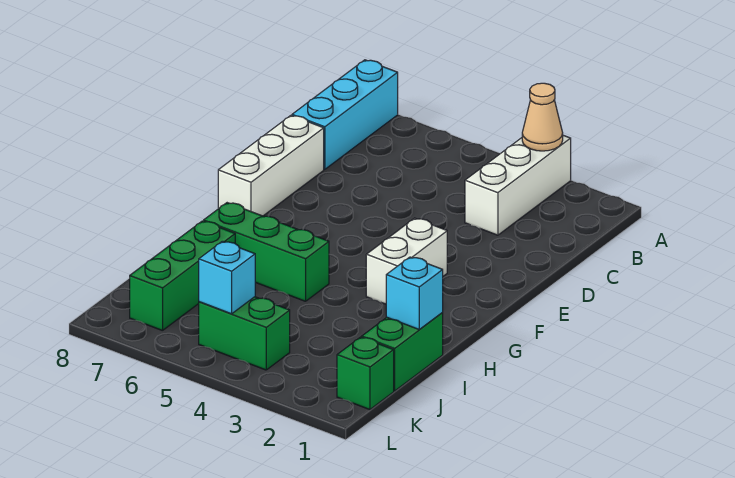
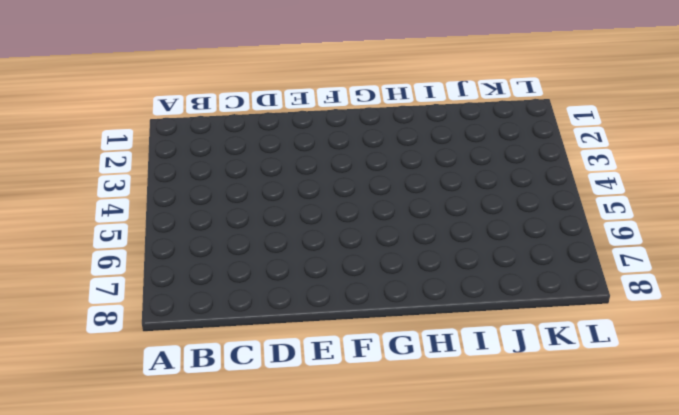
none -> white brick A3:C3 level 1
none -> cyan brick A8:C8 level 1
none -> white brick D8:F8 level 1

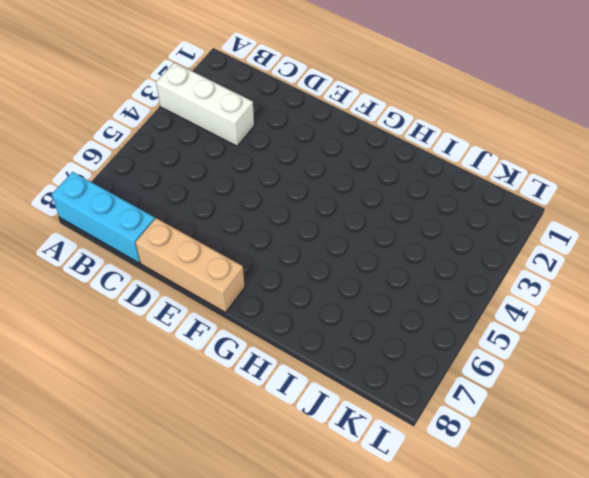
tan brick D8:F8 level 1 -> white brick D8:F8 level 1
none -> white brick F3:G3 level 1
none -> green brick H5:H7 level 1
none -> green brick I1:J1 level 1

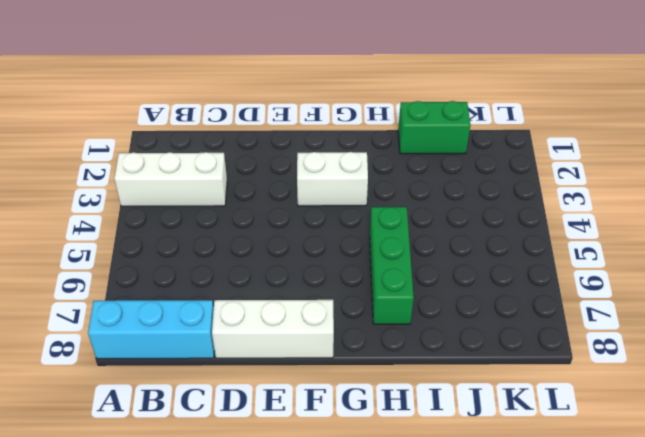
none -> green brick I7:K7 level 1
none -> green brick K1 level 1
none -> green brick K4:K5 level 1

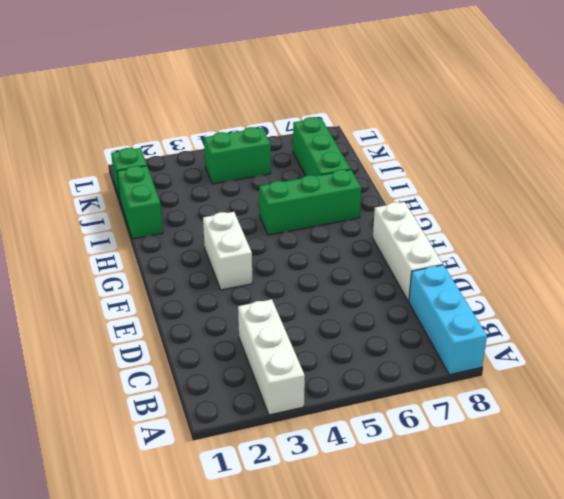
none -> tan cone A3 level 2
none -> cyan brick I1 level 2
none -> cyan brick K5 level 2

